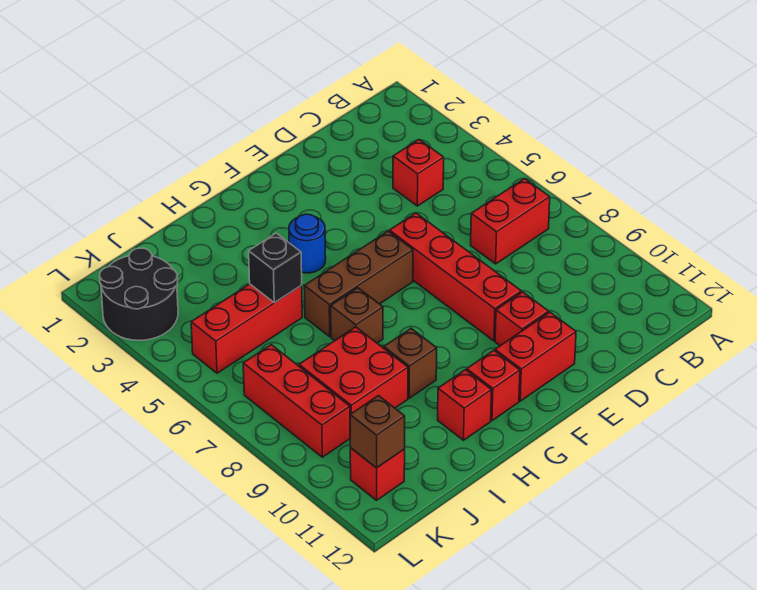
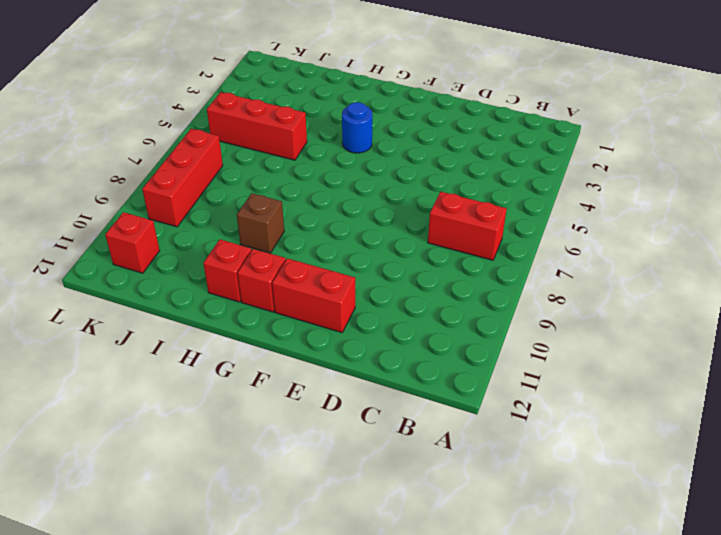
none -> red brick C4 level 1
none -> red brick E6:E9 level 1
none -> red brick E10 level 1

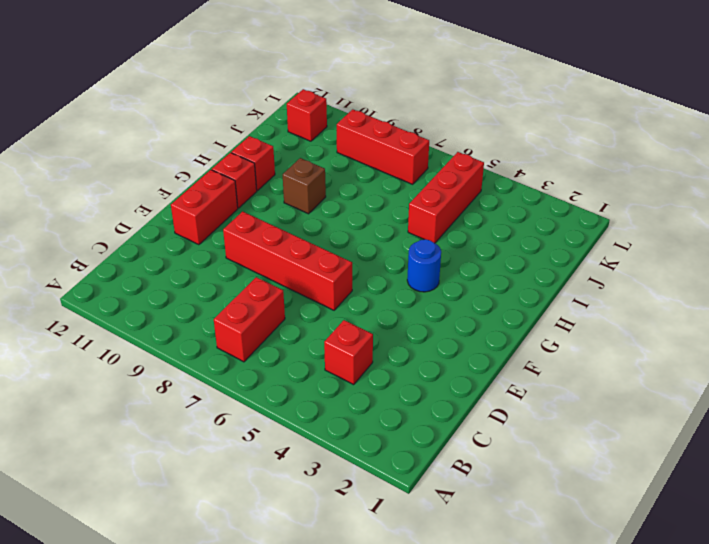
none -> red brick E10 level 1
none -> brown brick F6:H6 level 1
none -> brown brick H7 level 1

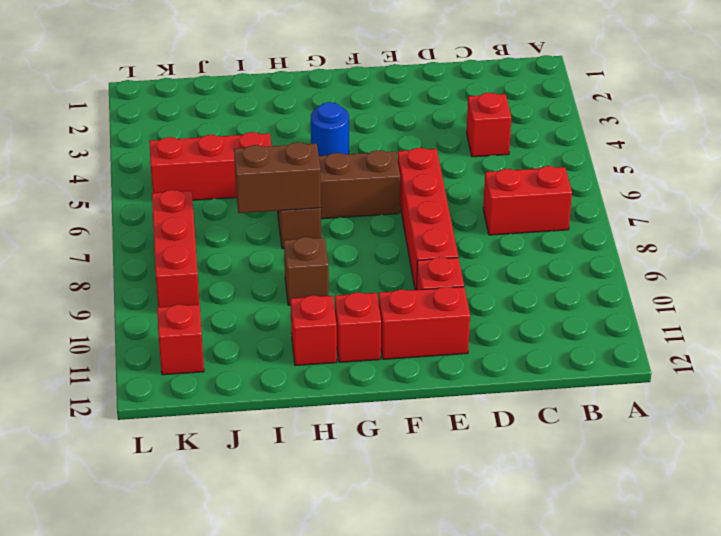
brown brick H7:I7 level 2 -> none
none -> red brick I8:J9 level 1
none -> black round brick K2:L3 level 1
none -> black brick I5 level 2

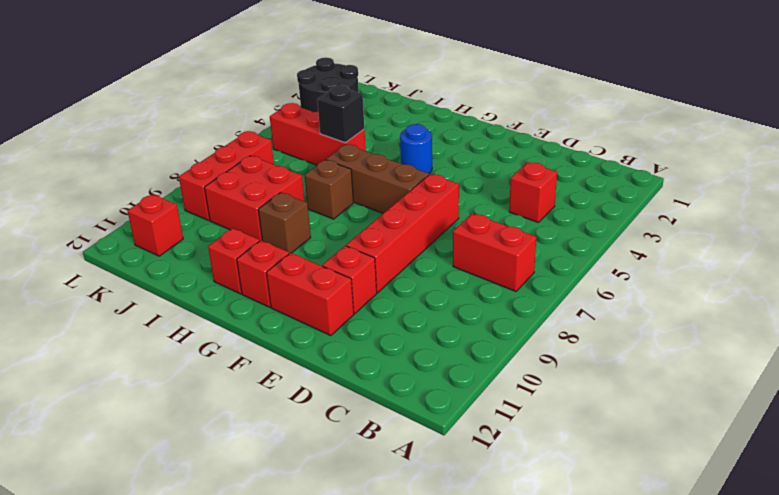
none -> brown brick K11 level 2

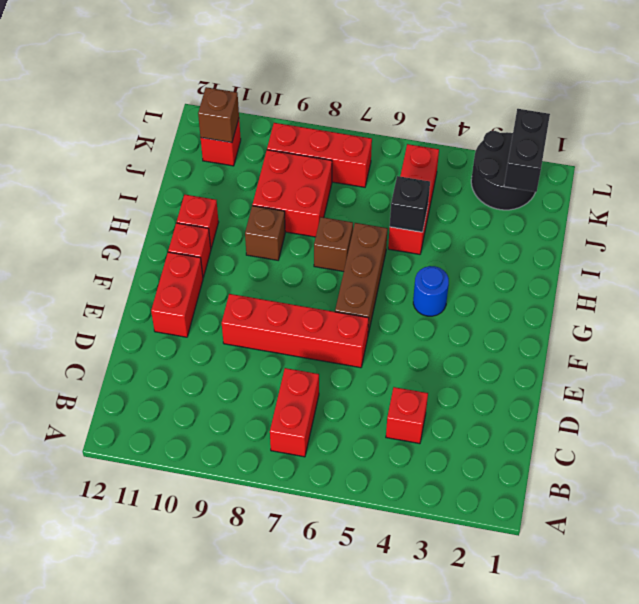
black brick K2:L2 level 2 -> none
none -> red brick E10 level 1

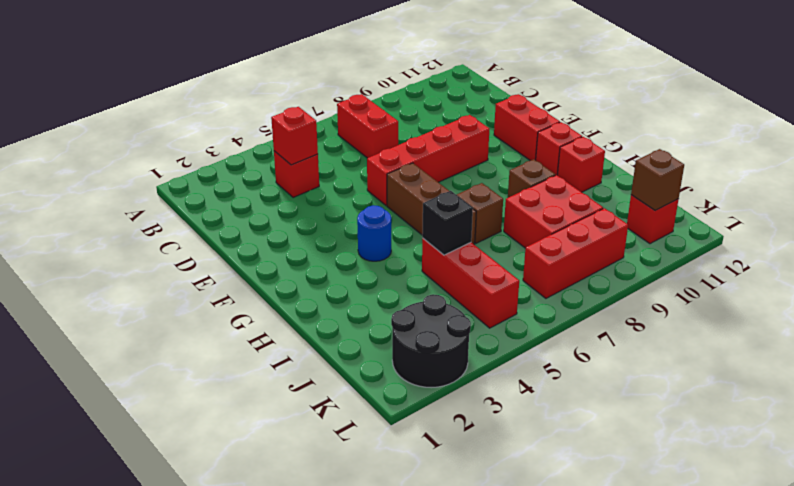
red brick C4 level 2 -> red brick E10 level 1

